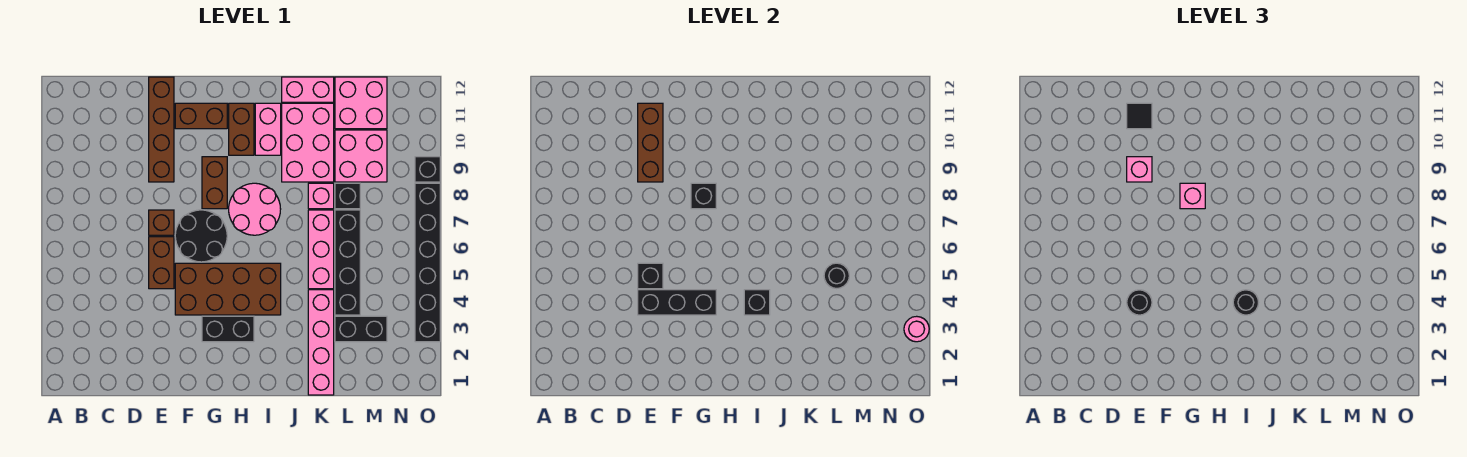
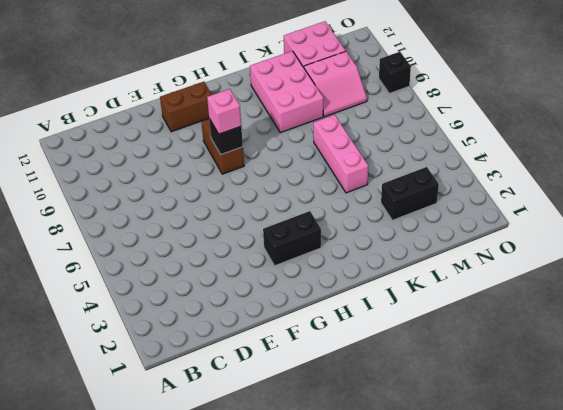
pink slope L9:M10 level 1 top 10 -> pink brick L9:M10 level 1
none -> brown brick E5:E6 level 1
none -> brown brick E7 level 1
none -> brown brick E9:E12 level 1
none -> brown brick F4:I5 level 1

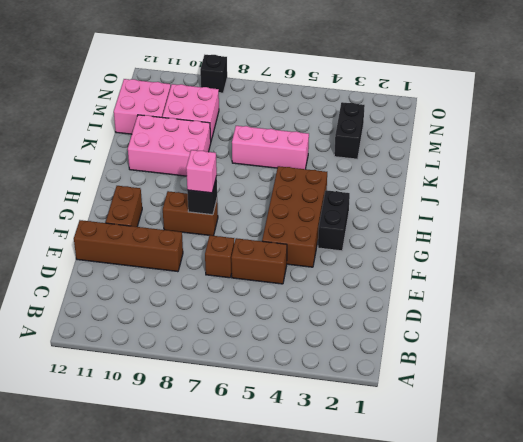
none -> black round brick F6:G7 level 1
none -> pink round brick H7:I8 level 1
none -> brown brick H10:H11 level 1
none -> pink brick I10:I11 level 1

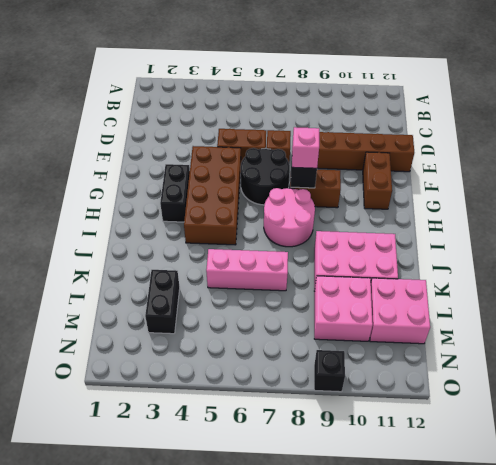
none -> brown brick H10:H11 level 1
none -> pink brick I10:I11 level 1
none -> pink brick J12:K12 level 1
none -> pink brick K1:K4 level 1

